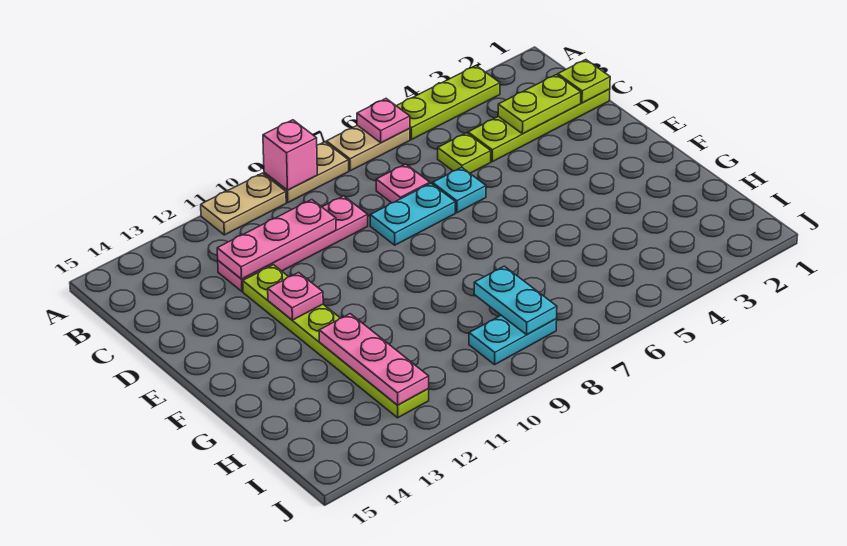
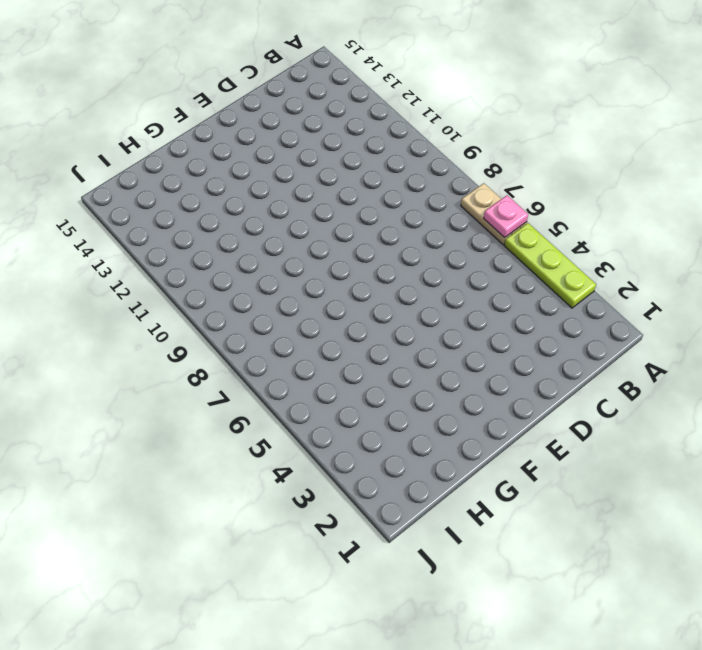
none -> tan plate A8:A9 level 1
none -> tan plate A10:A11 level 1
none -> lime plate C1:C4 level 1

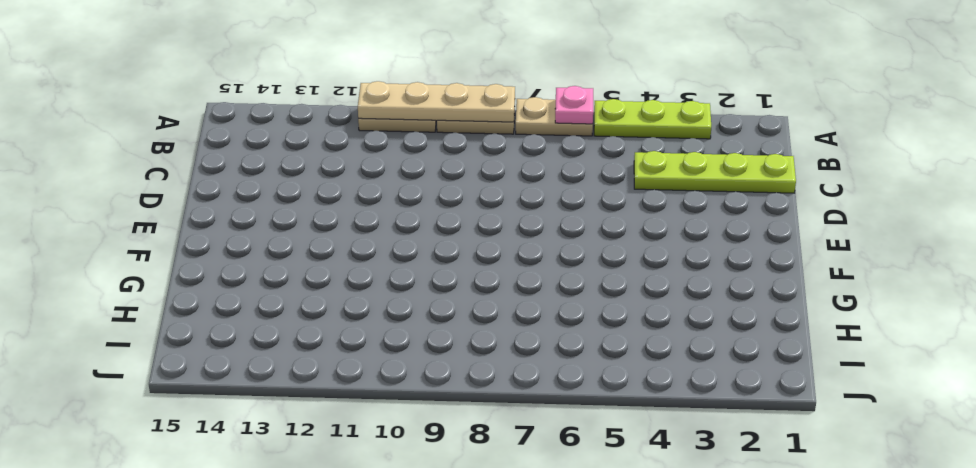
tan plate A8:A11 level 2 -> pink brick A9 level 2
none -> lime plate C5 level 1
none -> pink plate C7 level 1
none -> pink plate C9:C12 level 1

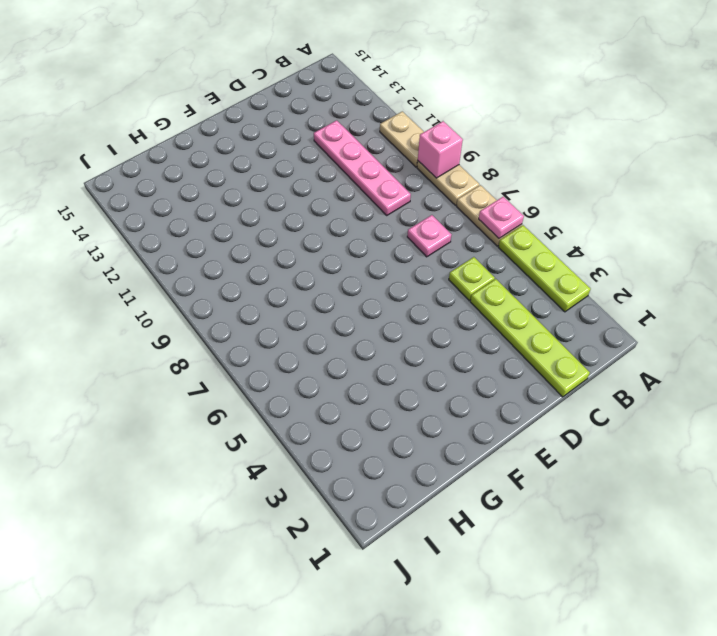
none -> cyan plate D6 level 1
none -> cyan plate D7:D8 level 1
none -> lime plate D12:I12 level 1

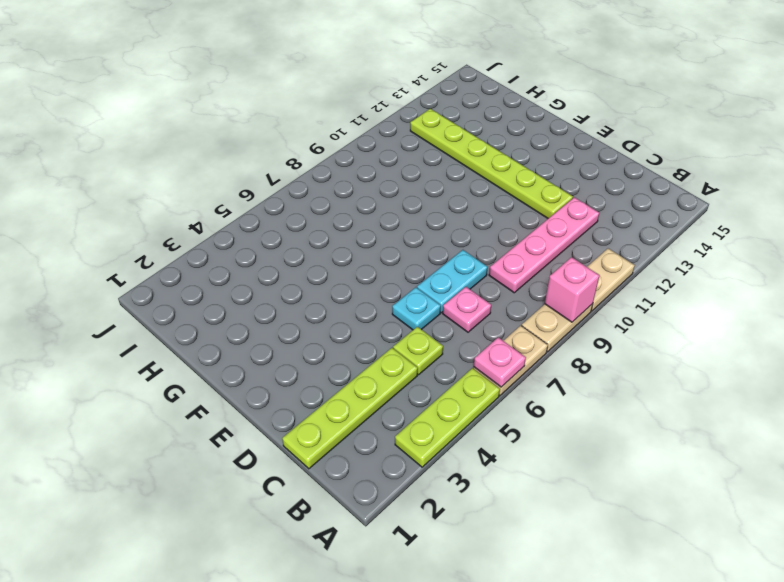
none -> cyan plate I8:I9 level 1
none -> lime plate C1 level 2
none -> lime plate C2:C3 level 2

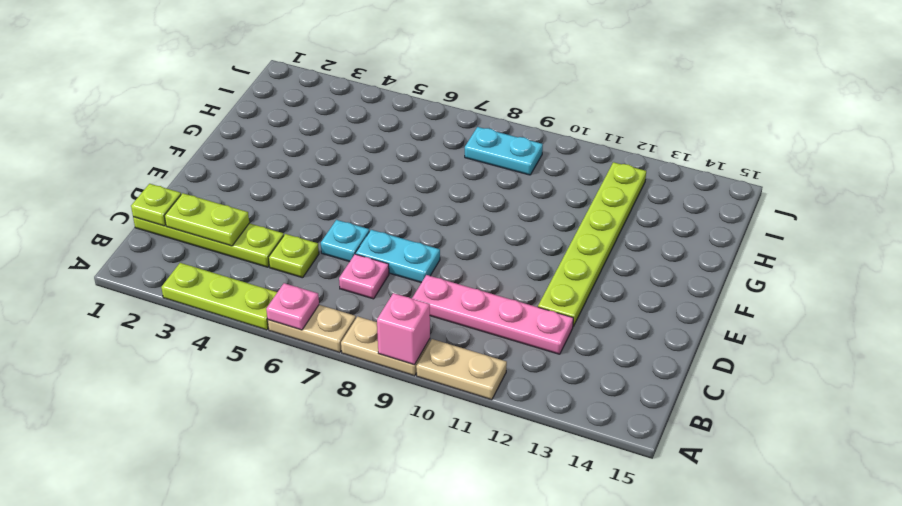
none -> pink plate C10:C12 level 2
none -> pink plate E12 level 2
none -> pink plate G12:I12 level 2

